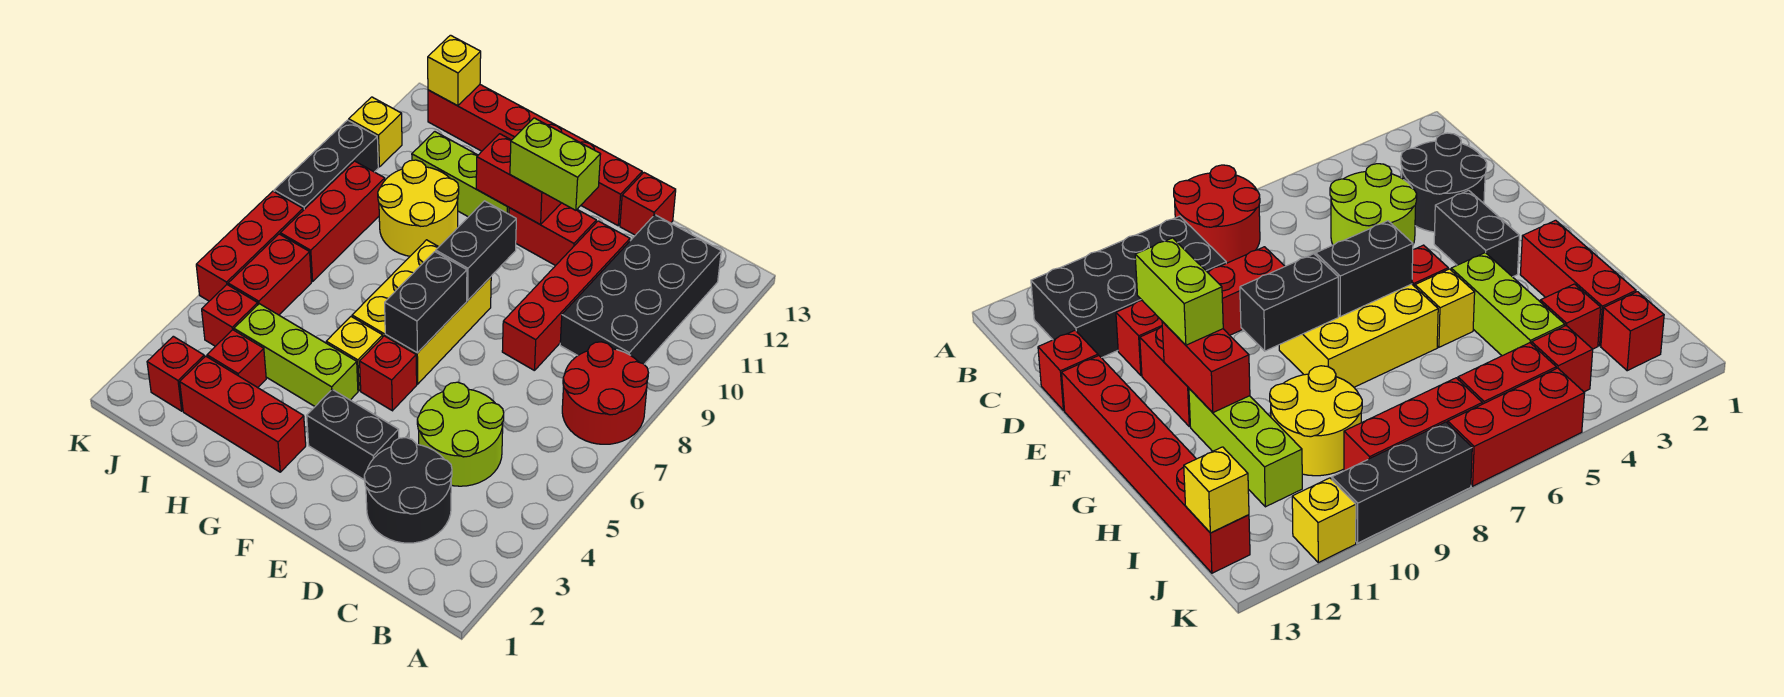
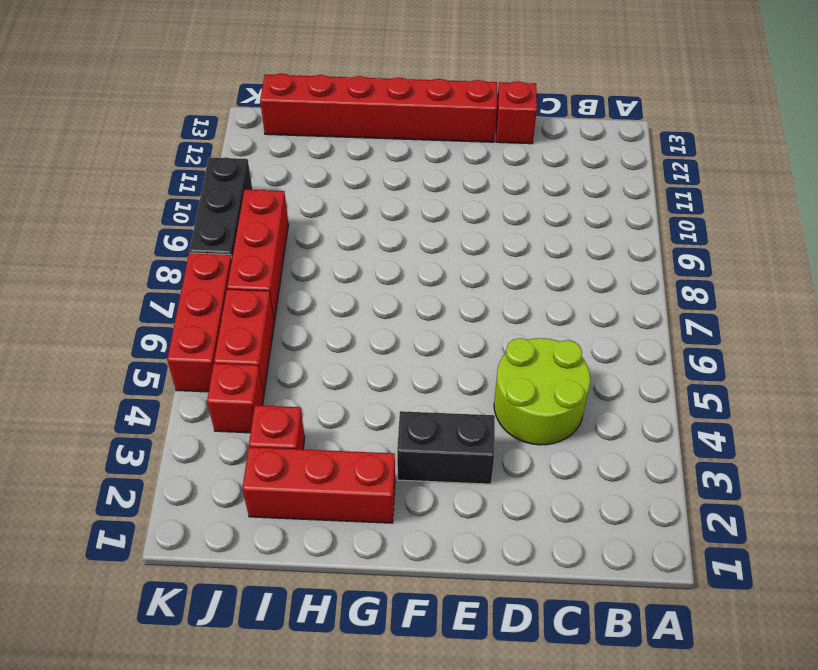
none -> red round brick A7:B8 level 1
none -> black brick B9:C12 level 1
none -> black round brick C2:D3 level 1

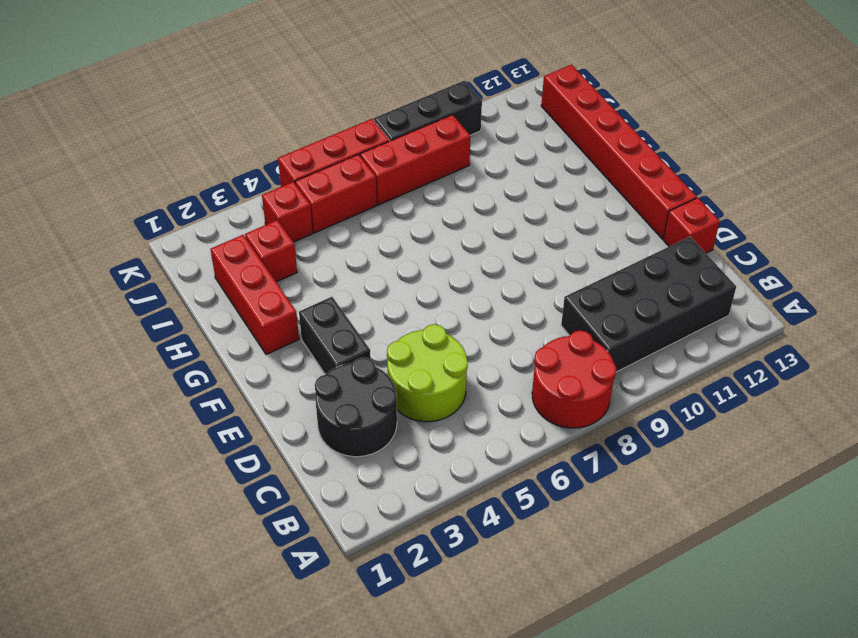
none -> red brick D8:D11 level 1
none -> red brick E11:F11 level 1
none -> red brick F5 level 1

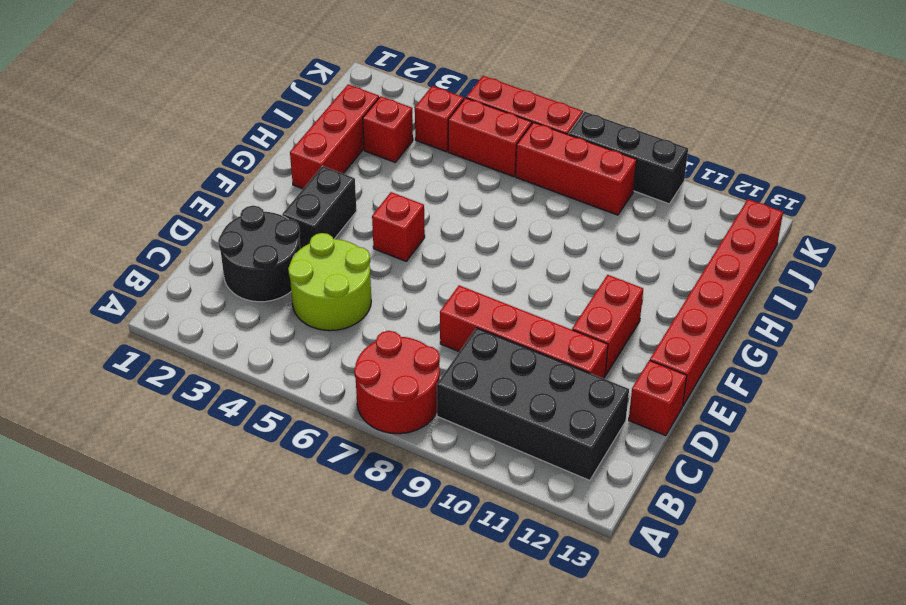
none -> yellow brick F6:G8 level 1
none -> lime brick G4:I4 level 1
none -> yellow brick G5 level 1

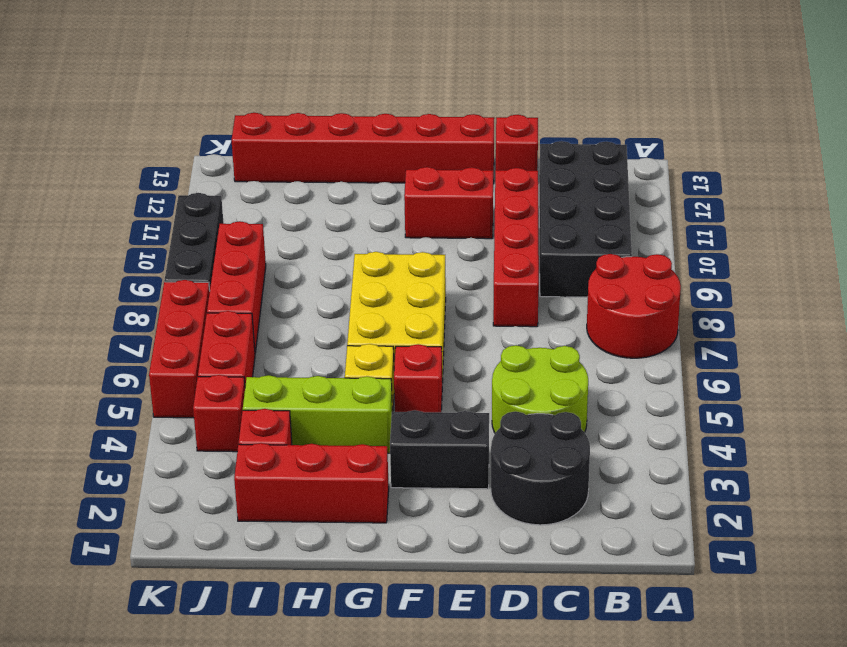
none -> lime brick G11:I11 level 1
none -> yellow round brick H9:I10 level 1
none -> red brick J2 level 1

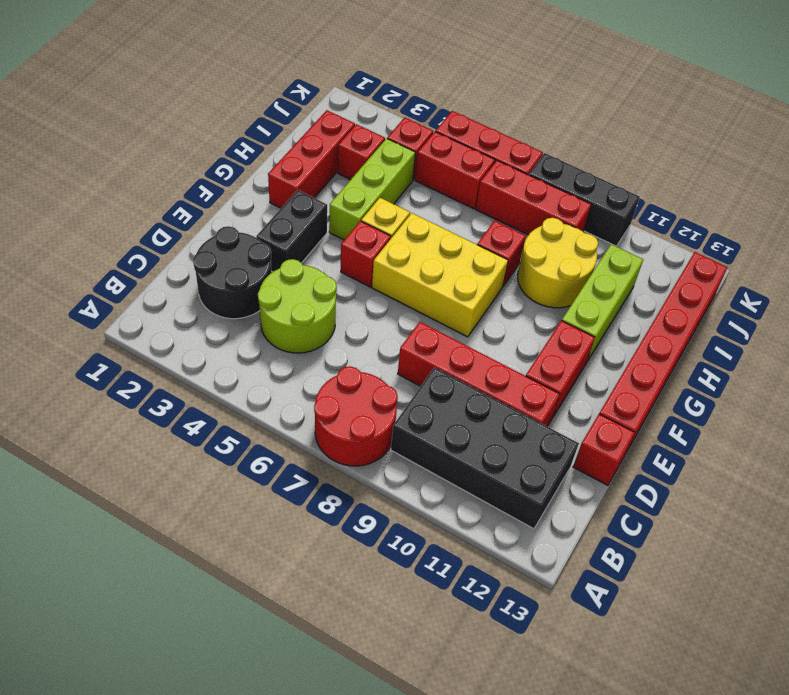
red brick H8 level 1 -> red brick J2 level 1
none -> yellow brick K11 level 1
none -> black brick F6:F7 level 2
none -> black brick F8:F9 level 2

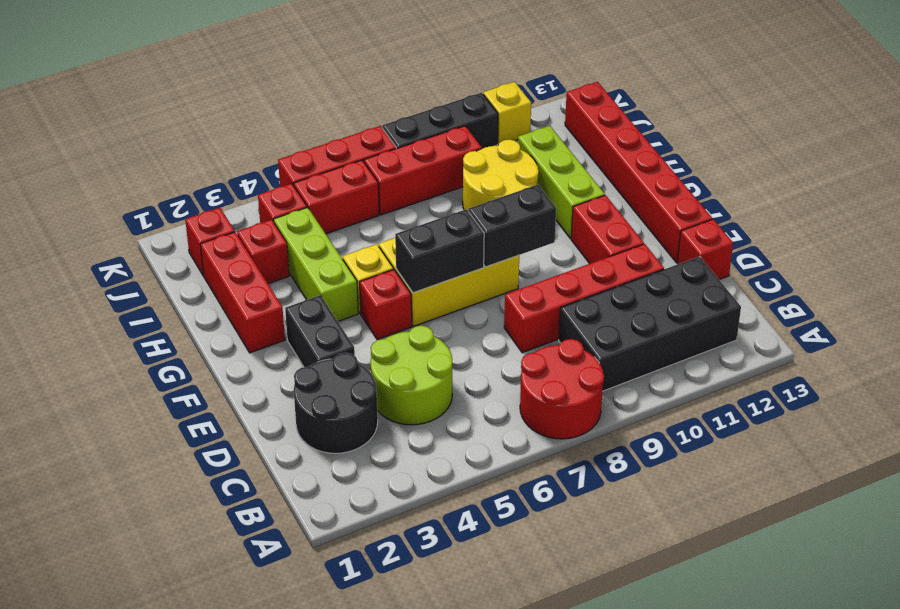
none -> red brick F11:G11 level 2
none -> yellow brick J13 level 2
none -> lime brick E11:F11 level 3

